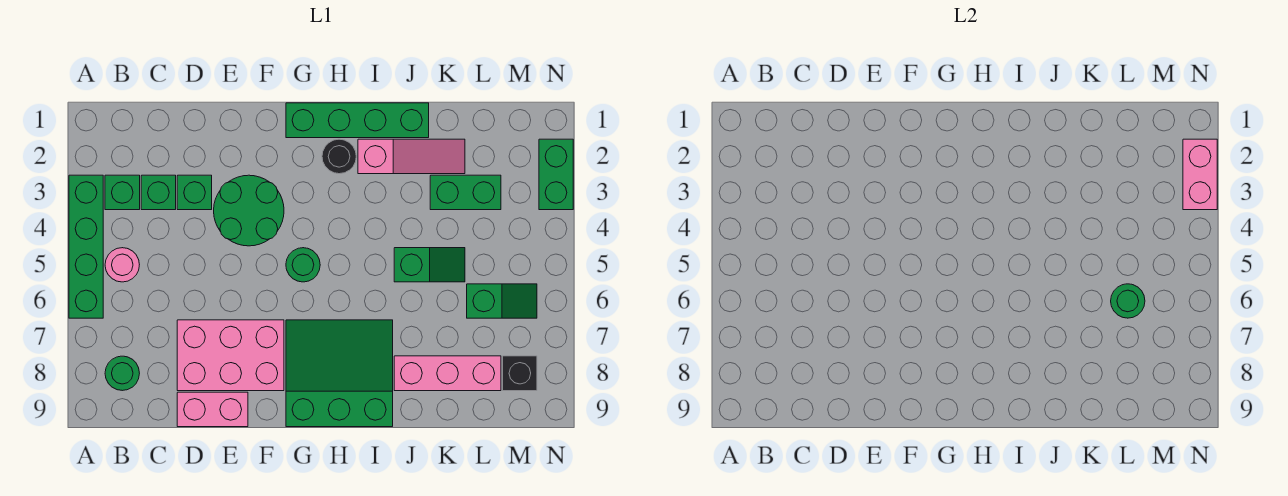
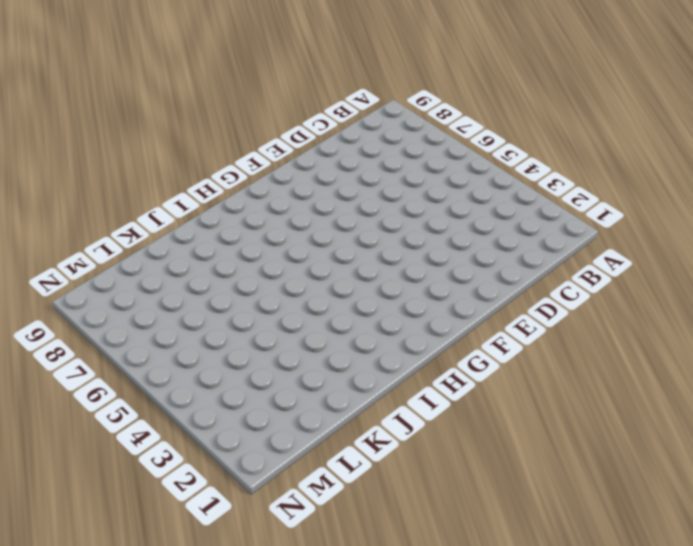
none -> green brick A3:A6 level 1
none -> green brick B3 level 1
none -> pink round brick B5 level 1

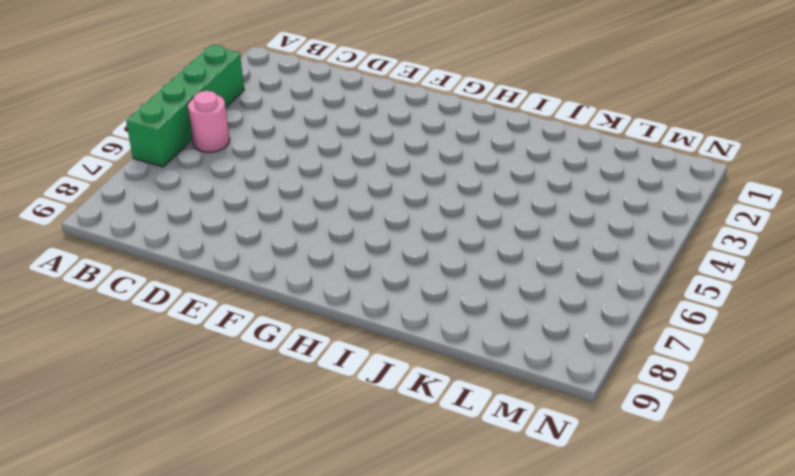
none -> green brick B3 level 1
none -> green round brick B8 level 1
none -> green brick C3 level 1

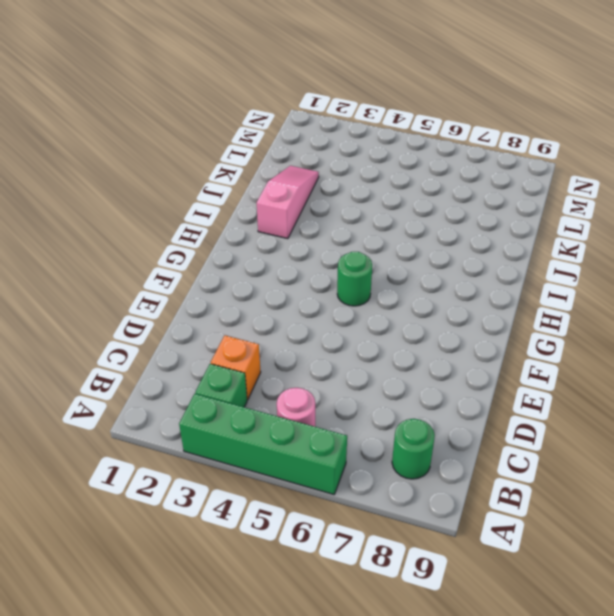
orange brick C3 level 1 -> green brick C3 level 1
none -> green brick D3 level 1
none -> pink brick D7:F8 level 1
none -> pink brick D9:E9 level 1

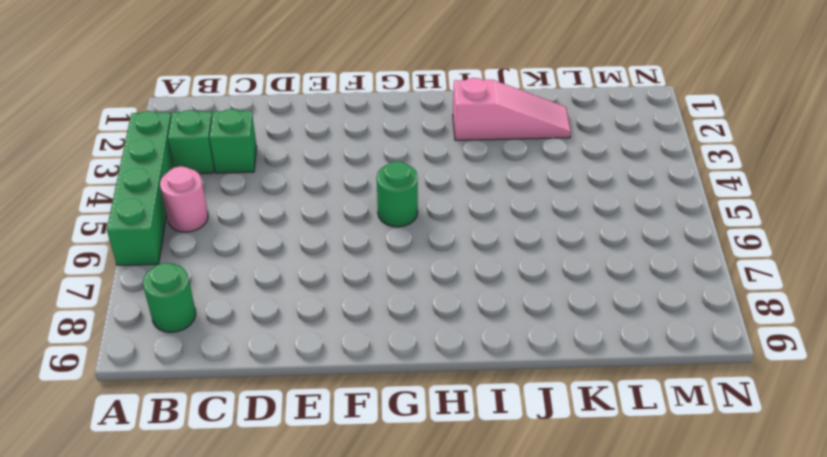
none -> green brick D3 level 1
none -> pink brick D7:F8 level 1
none -> pink brick D9:E9 level 1

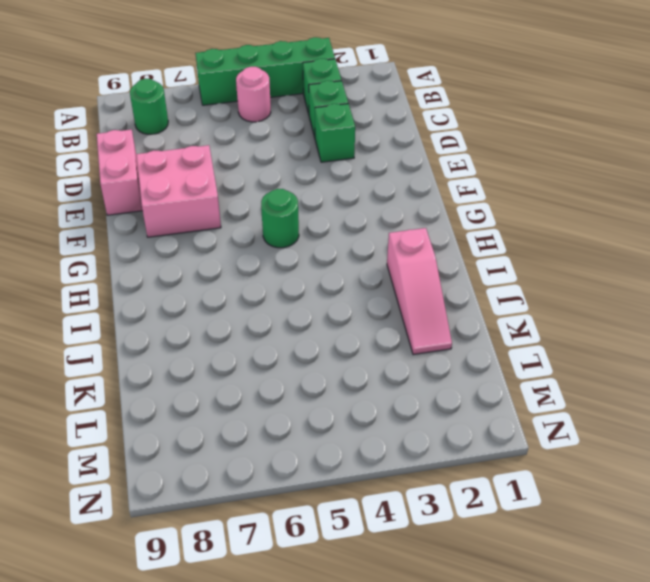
pink brick E7:F8 level 1 -> pink brick D7:F8 level 1
none -> green round brick E3:F4 level 1
none -> green brick G1:J1 level 1
none -> green slope G7:I9 level 1 top 9

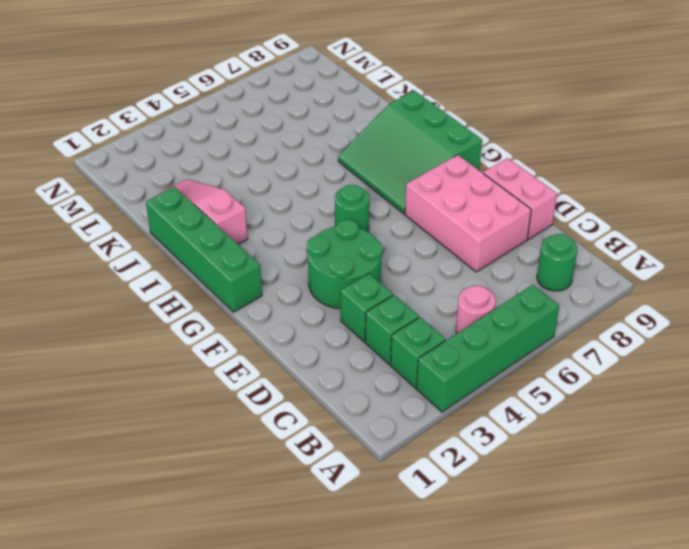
none -> black round brick H2 level 1
none -> green slope J5:K5 level 1 top J
none -> pink brick J8:L8 level 1

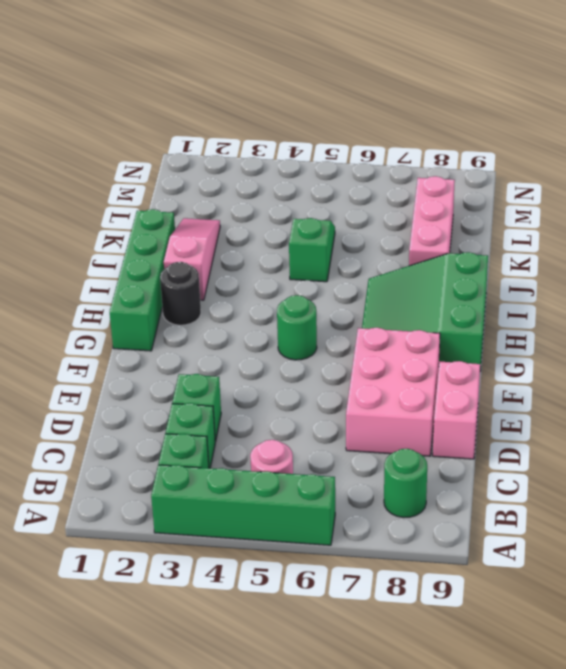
none -> green round brick E3:F4 level 1
none -> green brick K3:L3 level 1
none -> green slope L6:M6 level 1 top L

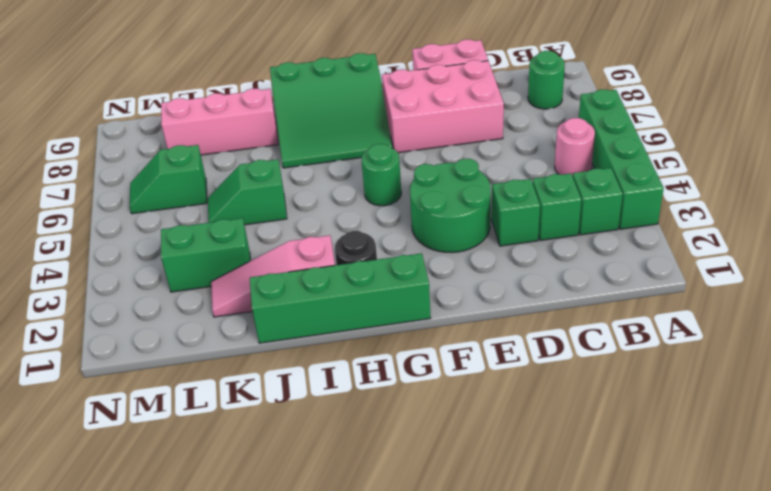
none -> black brick M8 level 1
none -> green brick N2:N3 level 1
none -> green round brick L6 level 2

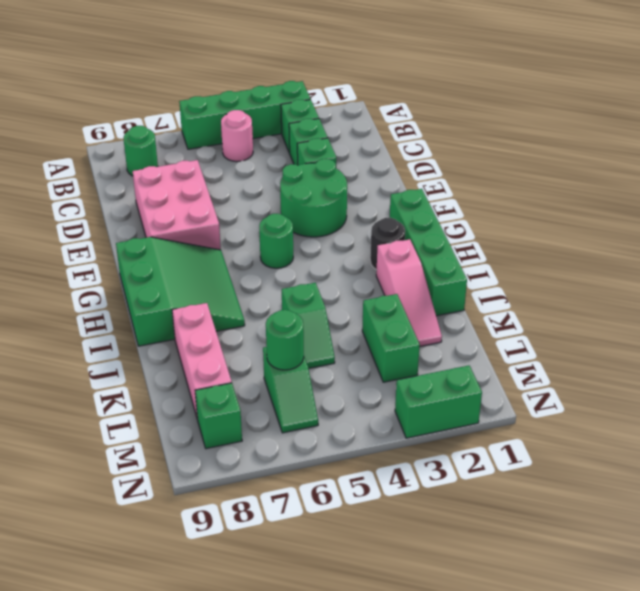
green brick M8 level 1 -> black brick M8 level 1
none -> pink brick D9:E9 level 1
none -> pink brick N2:N3 level 2

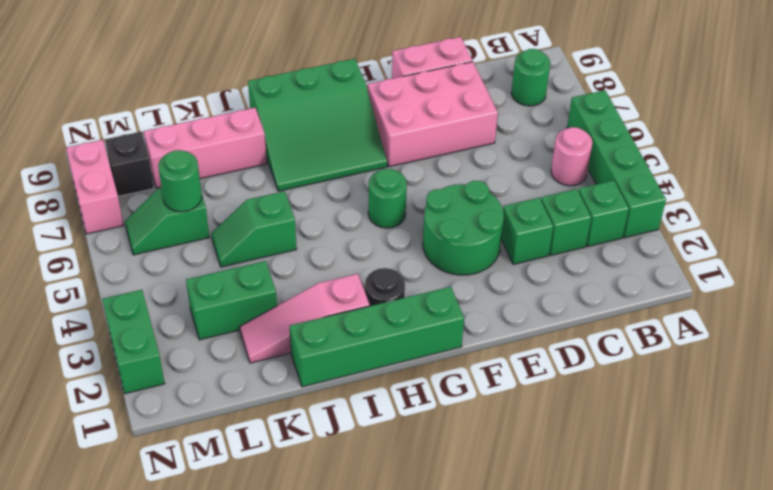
pink brick N7:N8 level 1 -> pink brick N2:N3 level 2

